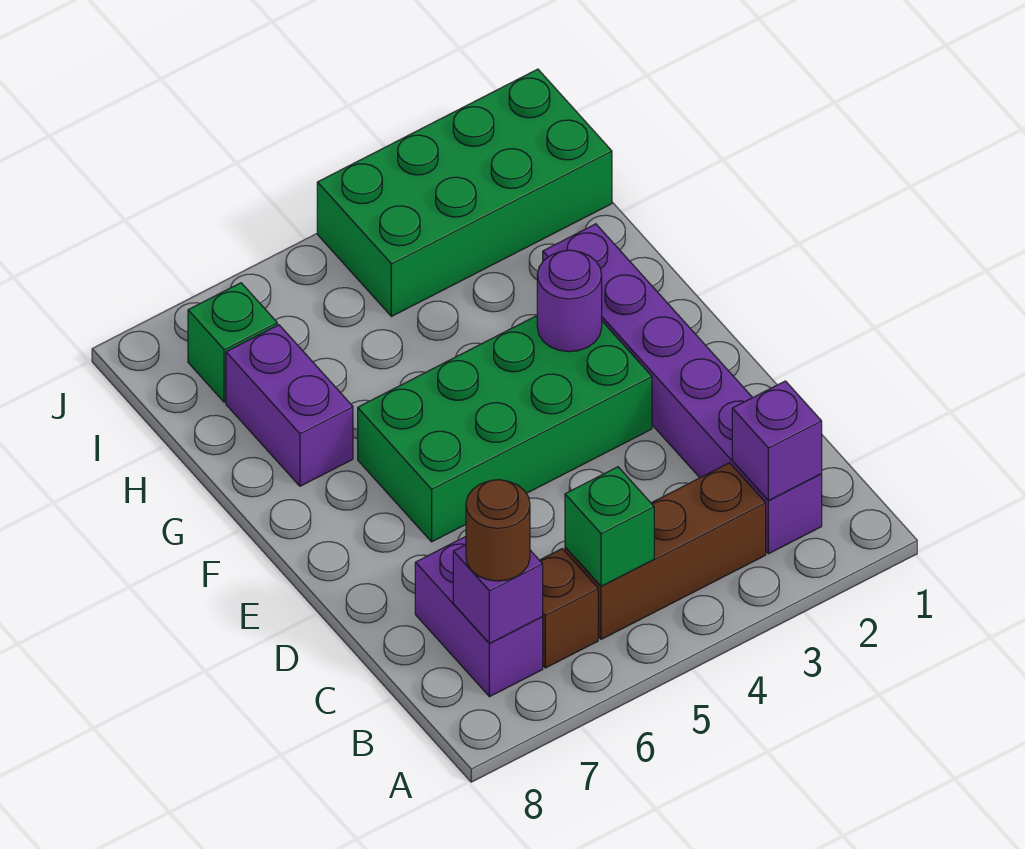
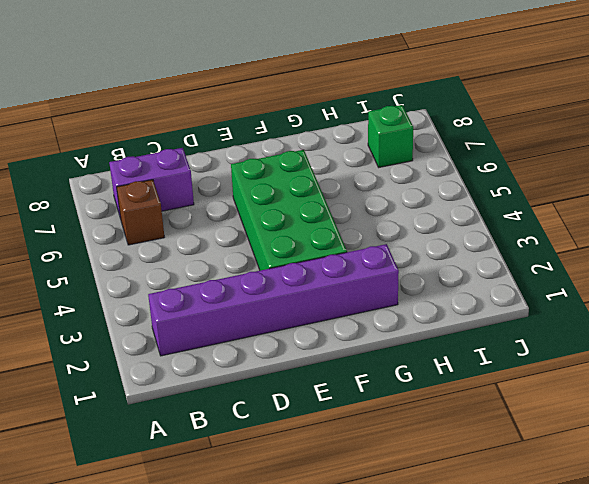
none -> brown brick B3:B5 level 1
none -> purple brick G7:H7 level 1
none -> green brick I1:J4 level 1

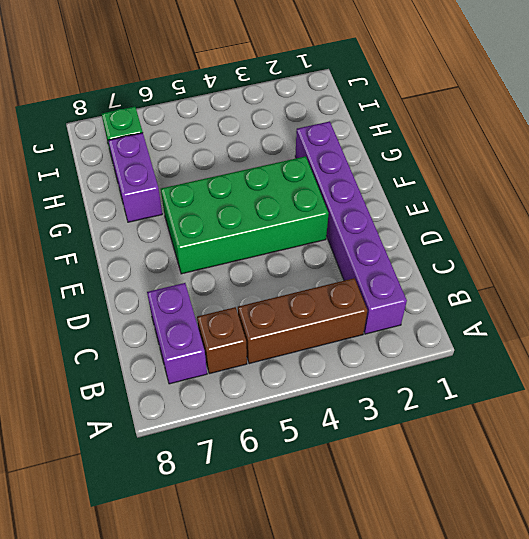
none -> green brick I1:J4 level 1
none -> purple brick B2 level 2
none -> green brick B5 level 2

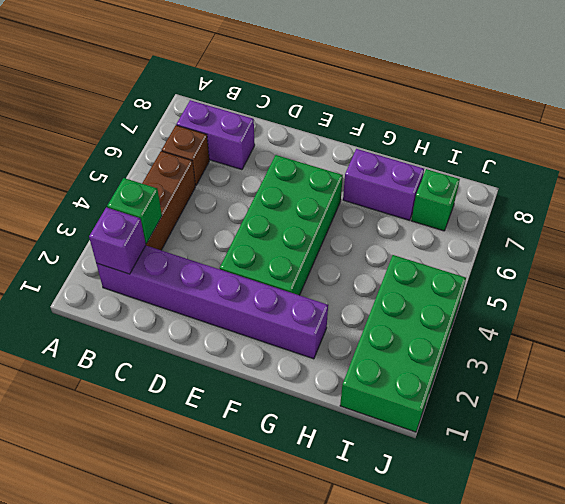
green brick B3 level 2 -> green brick B5 level 2
none -> purple brick B7 level 2
none -> purple round brick F3 level 2
none -> brown round brick B7 level 3

